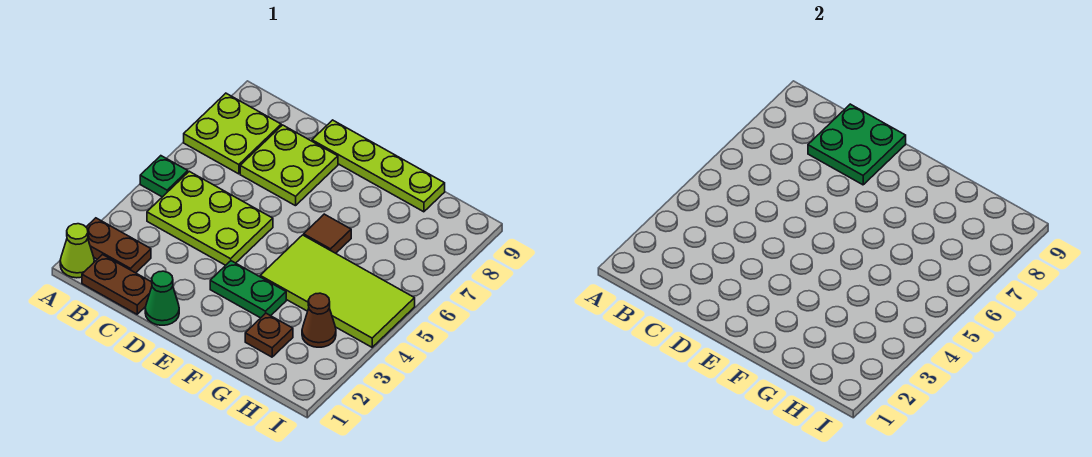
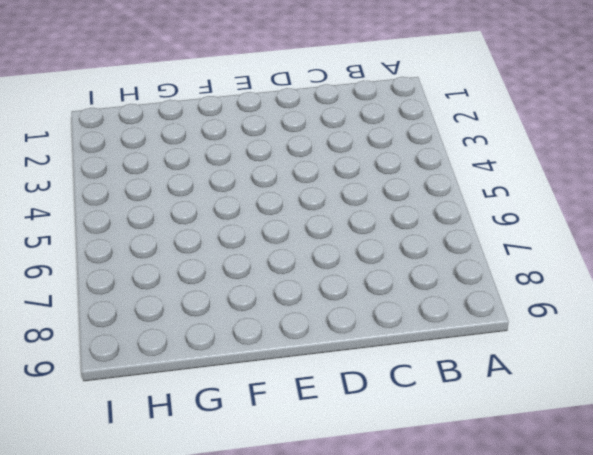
none -> lime cone A1 level 1
none -> brown plate A2:B2 level 1
none -> green plate A5 level 1

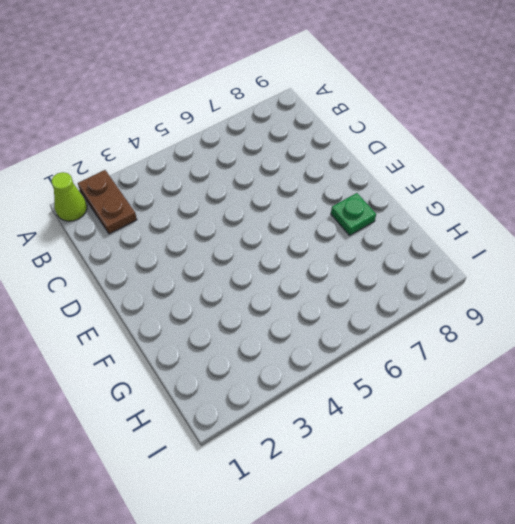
green plate F8 level 1 -> green plate A5 level 1
none -> lime plate A7:B8 level 1
none -> brown plate B1:C1 level 1
none -> lime plate B4:D5 level 1

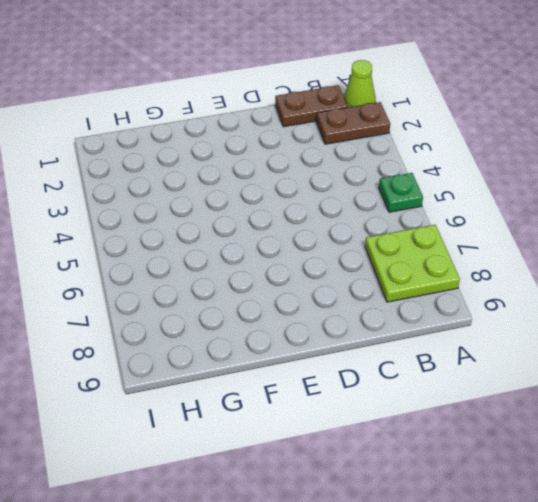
none -> lime plate B4:D5 level 1
none -> lime plate C7:D8 level 1
none -> green cone D1 level 1

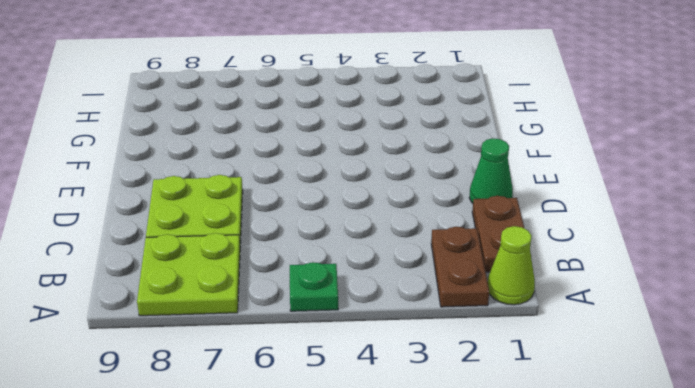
none -> lime plate B4:D5 level 1
none -> lime plate D9:G9 level 1
none -> green plate E3:F3 level 1

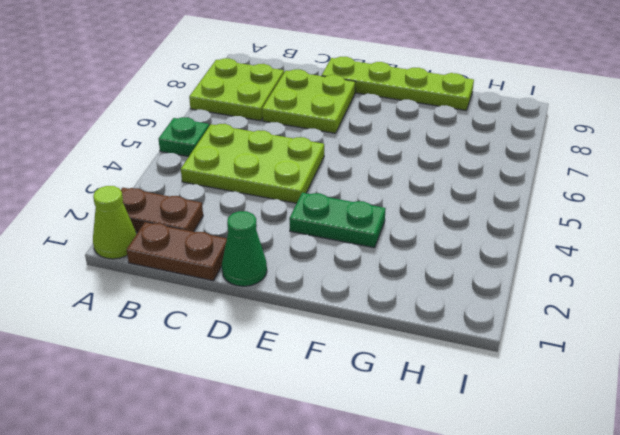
none -> lime tile F4:I5 level 1
none -> brown tile F6 level 1
none -> brown plate G2 level 1

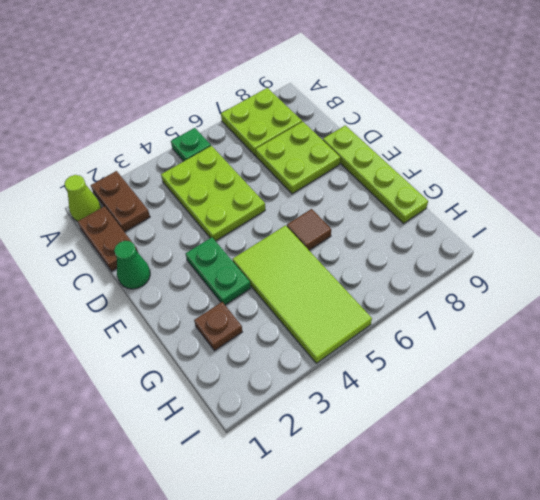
none -> brown cone H3 level 1
none -> green plate C8:D9 level 2

